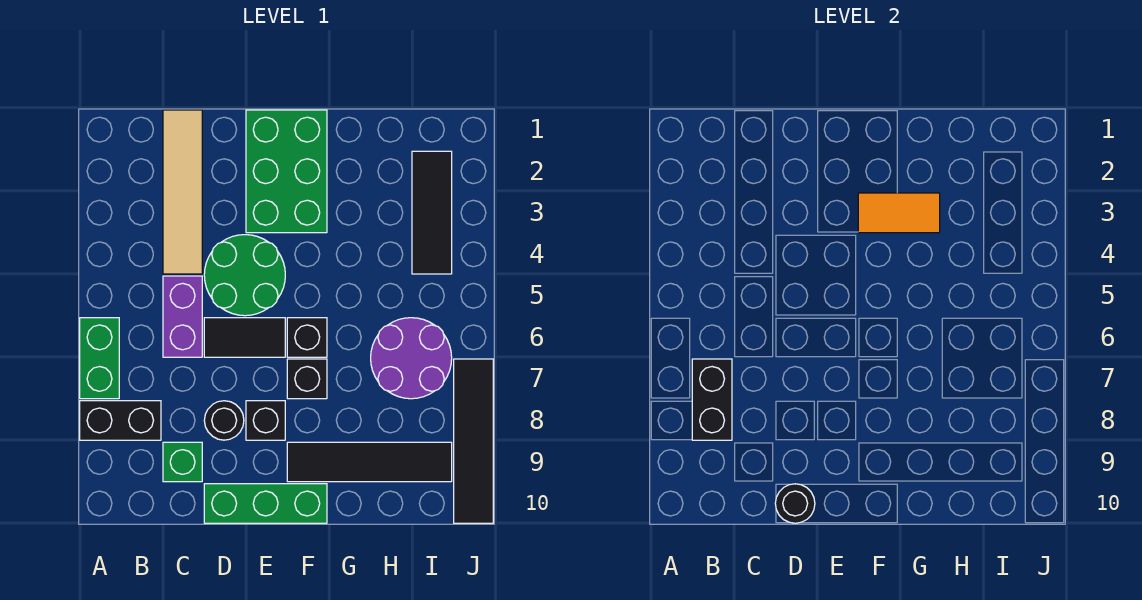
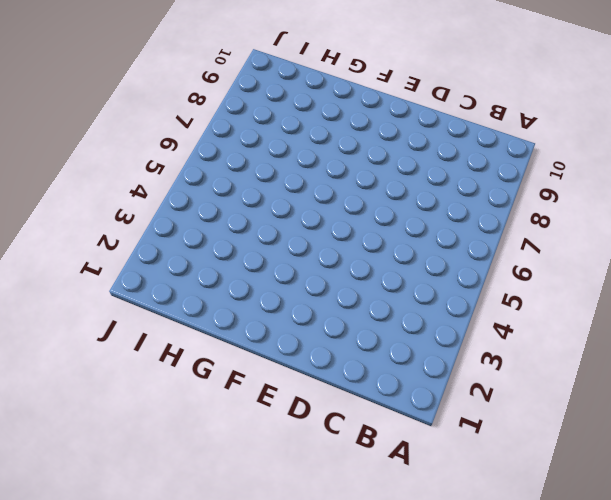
none -> green brick A6:A7 level 1
none -> black brick A8:B8 level 1
none -> tan tile C1:C4 level 1

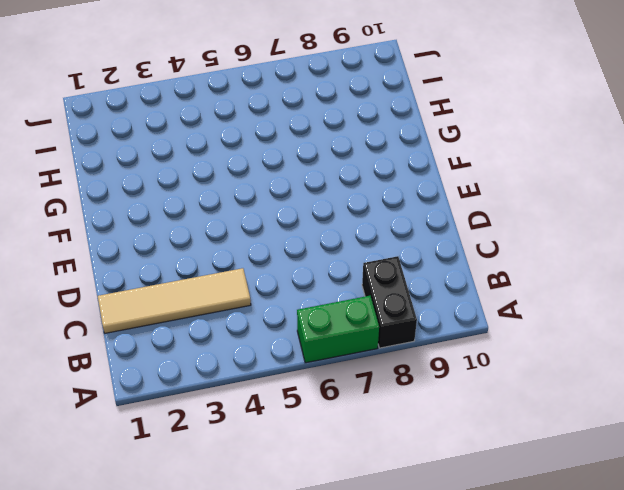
none -> purple brick C5:C6 level 1
none -> green brick C9 level 1
none -> green round brick D4:E5 level 1

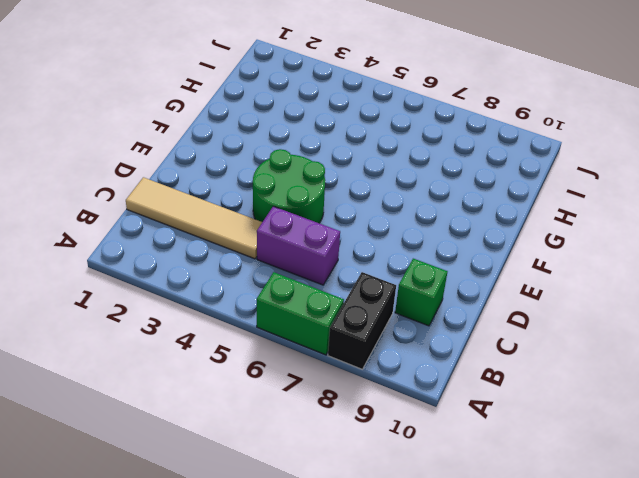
none -> black tile D6:E6 level 1
none -> black round brick D8 level 1
none -> green brick D10:F10 level 1

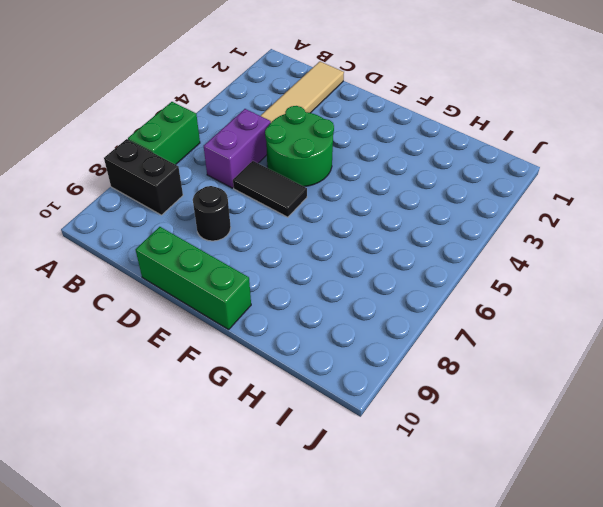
none -> green brick C9 level 1
none -> green brick E1:F3 level 1
none -> black brick E8 level 1

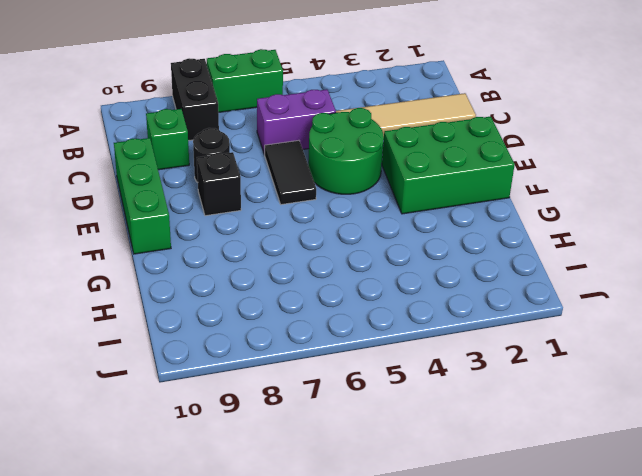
none -> black brick F6 level 1
none -> black brick F7 level 1
none -> black tile F9:I9 level 1

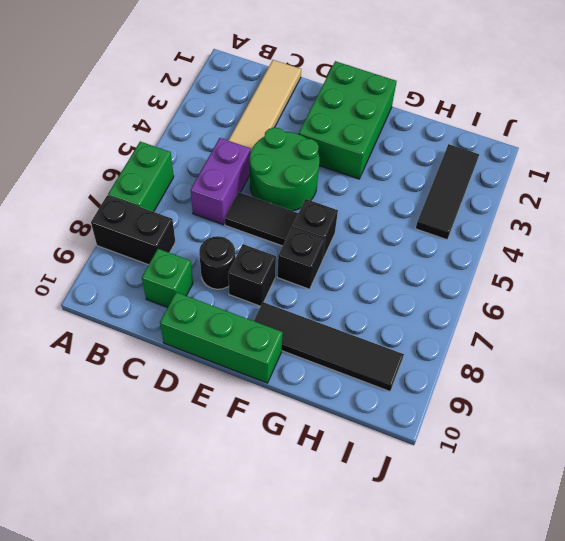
none -> purple round brick H6:I7 level 1
none -> black tile J7:J10 level 1
none -> black brick B7:B8 level 2

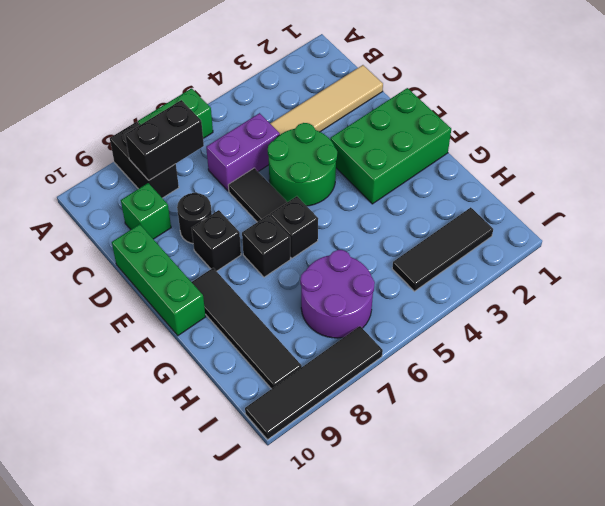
none -> black round brick D10 level 2
none -> orange tile F3:G3 level 2

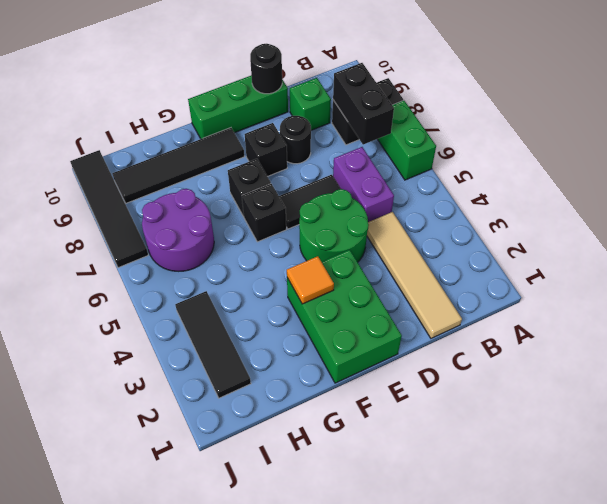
orange tile F3 level 2 -> orange tile F3:G3 level 2

